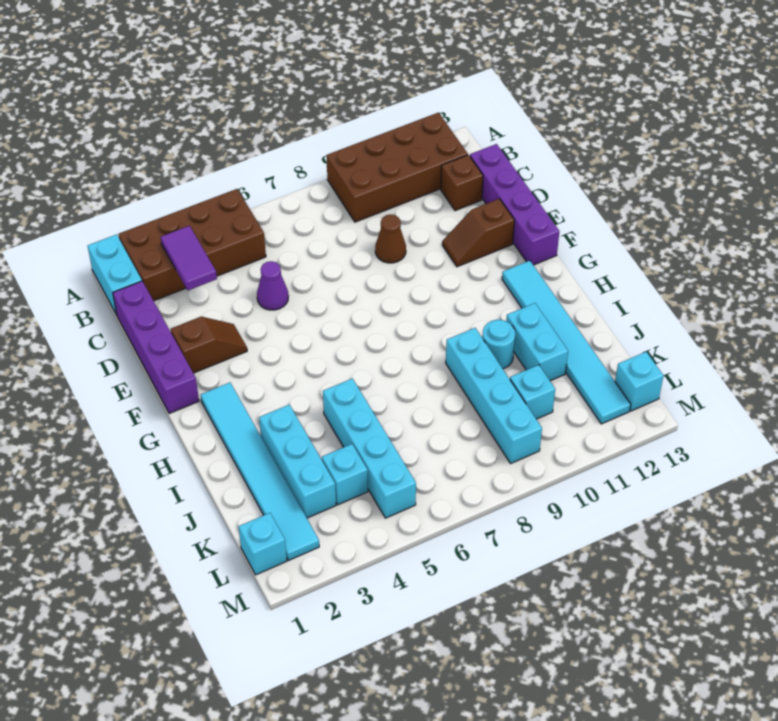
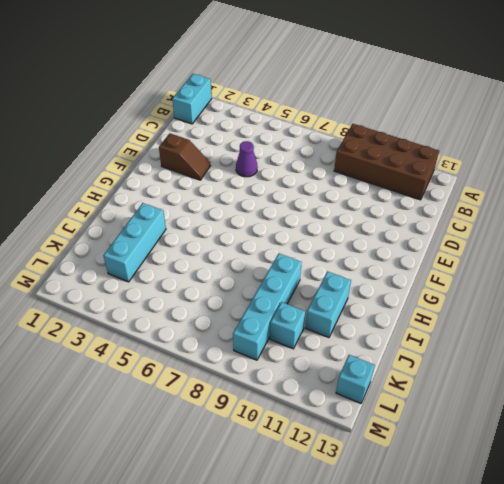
none -> brown brick A2:B5 level 1
none -> purple brick C1:F1 level 1
none -> brown brick C12 level 1

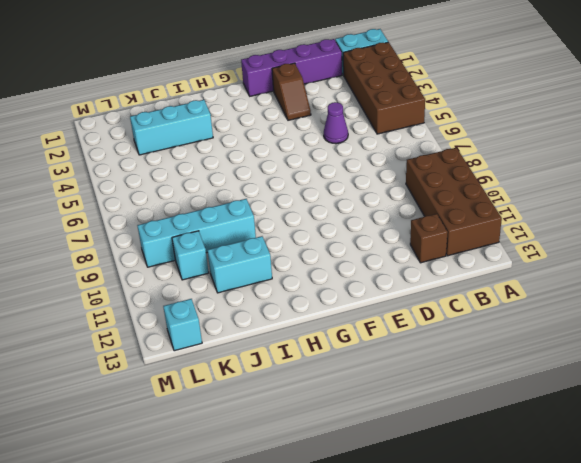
none -> purple brick C13:F13 level 1
none -> brown cone D9 level 1
none -> brown slope E11:E12 level 1 top 12

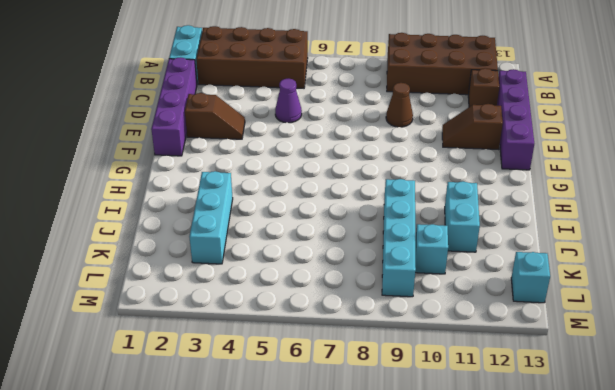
none -> cyan tile G2:L2 level 1
none -> cyan tile G12:L12 level 1
none -> cyan brick I5:L5 level 1

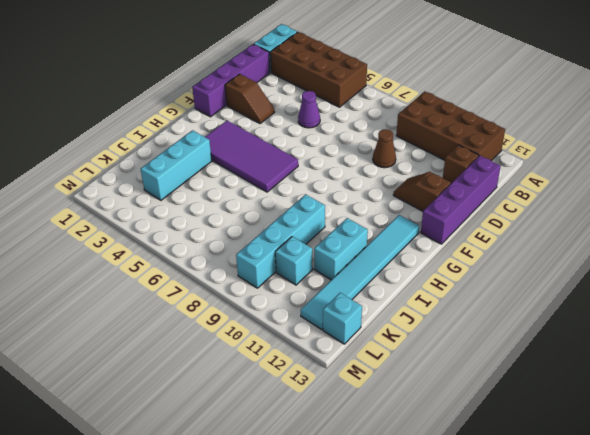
purple tile G3:H6 level 1 -> none
none -> cyan tile G2:L2 level 1
none -> cyan brick I5:L5 level 1
none -> cyan round brick I10 level 1

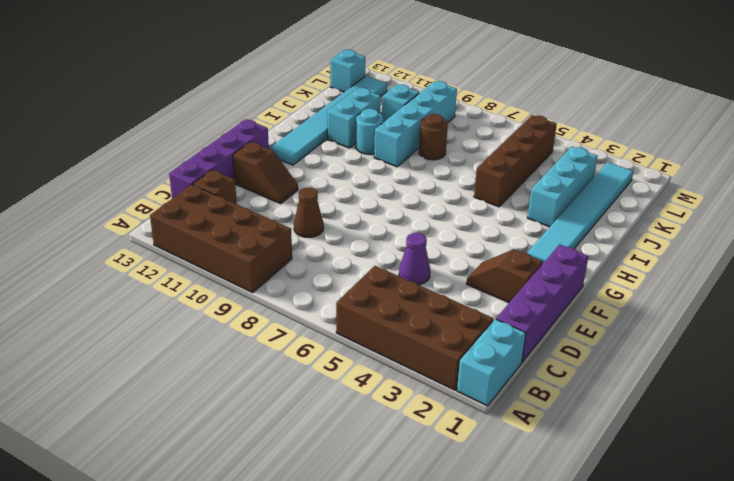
brown brick I5:L5 level 1 -> cyan brick I5:L5 level 1
brown round brick J8 level 1 -> none
none -> cyan brick K4 level 1
none -> cyan brick L1 level 1
none -> purple tile B3:C3 level 2

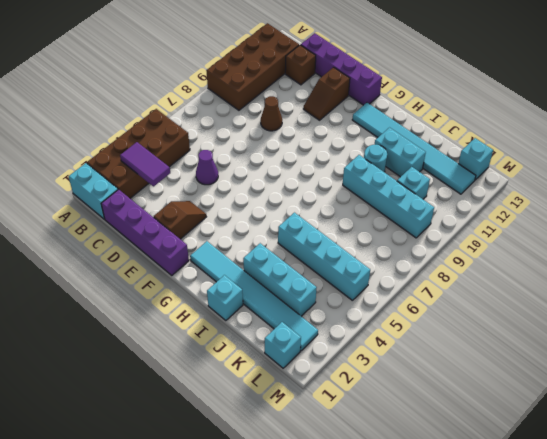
cyan brick I1 level 1 -> cyan brick K4 level 1

